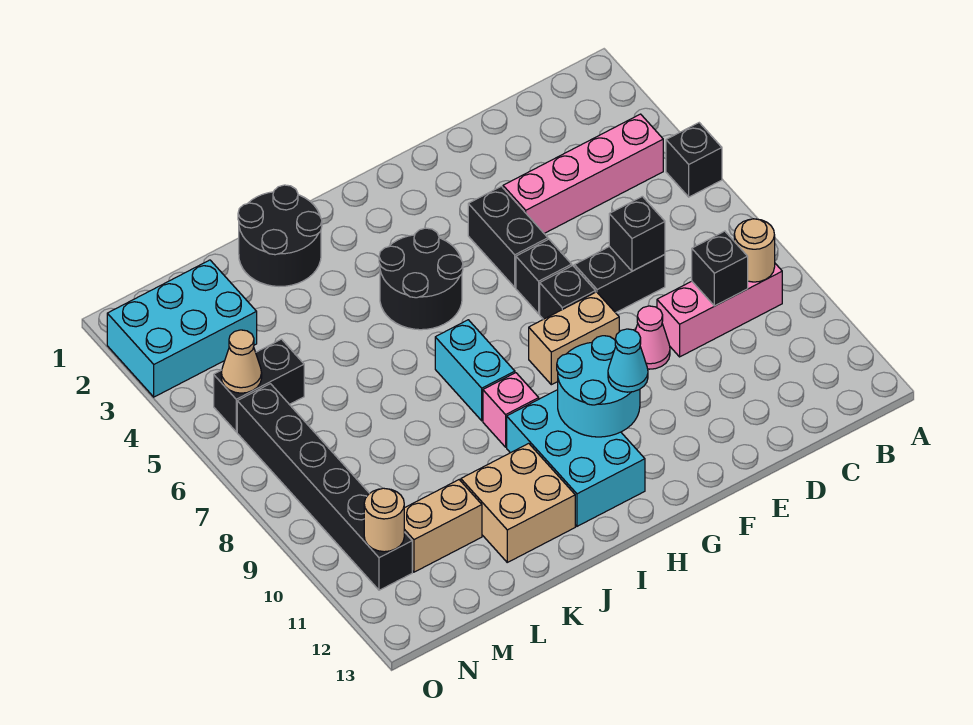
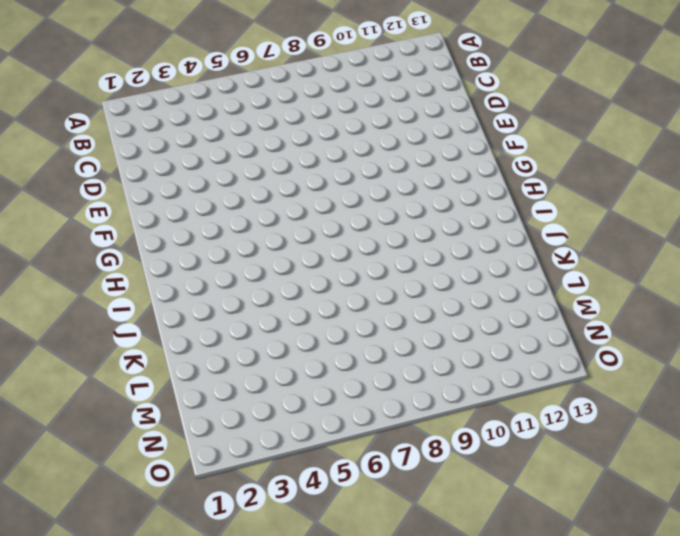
none -> black brick A5 level 1
none -> pink brick B4:E4 level 1
none -> pink brick B9:D9 level 1

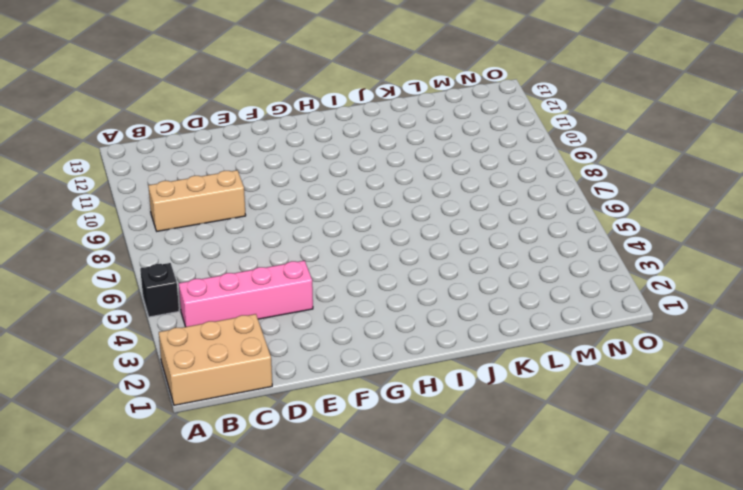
tan brick A1:C2 level 1 -> none
tan brick B9:D9 level 1 -> pink brick B9:D9 level 1
none -> black brick D7:E7 level 1
none -> pink cone E9 level 1
none -> black brick F4:F5 level 1

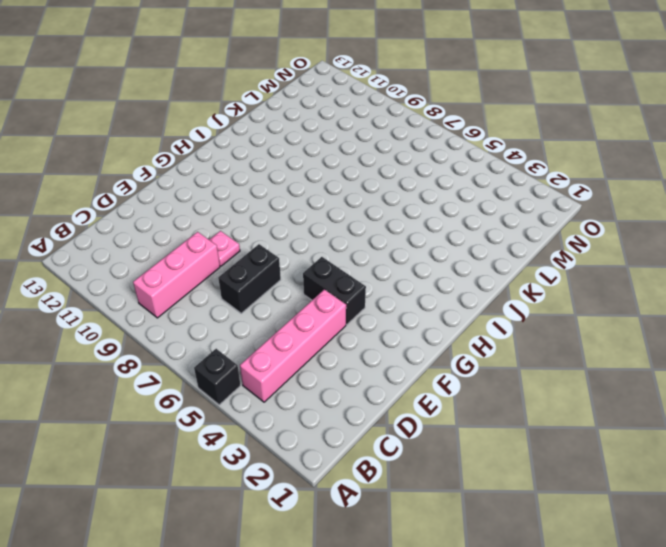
pink plate E9 level 1 -> pink cone E9 level 1
none -> black brick F6 level 1
none -> black brick F7 level 1
none -> tan brick F8:G8 level 1

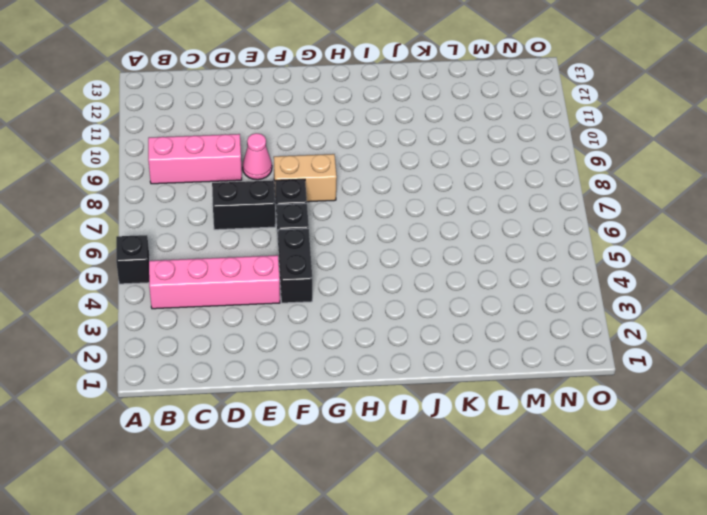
none -> black round brick H4:I5 level 1
none -> cyan brick H10:I12 level 1
none -> cyan brick I7:I8 level 1

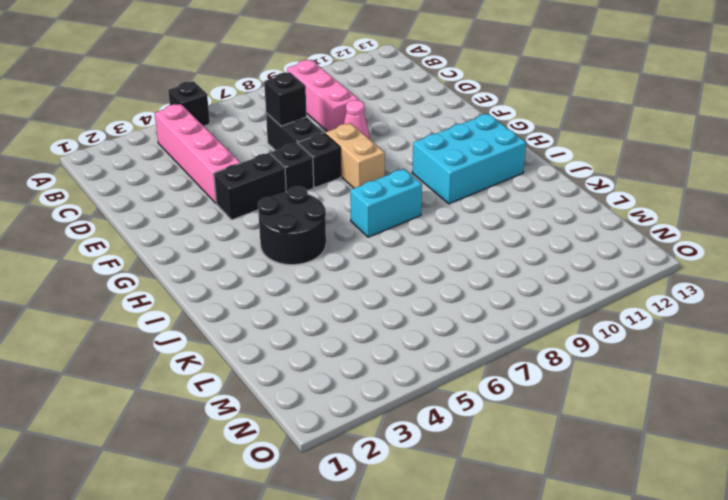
none -> pink brick I9 level 1
none -> black round brick J1:K2 level 1
none -> tan brick J11:K12 level 1

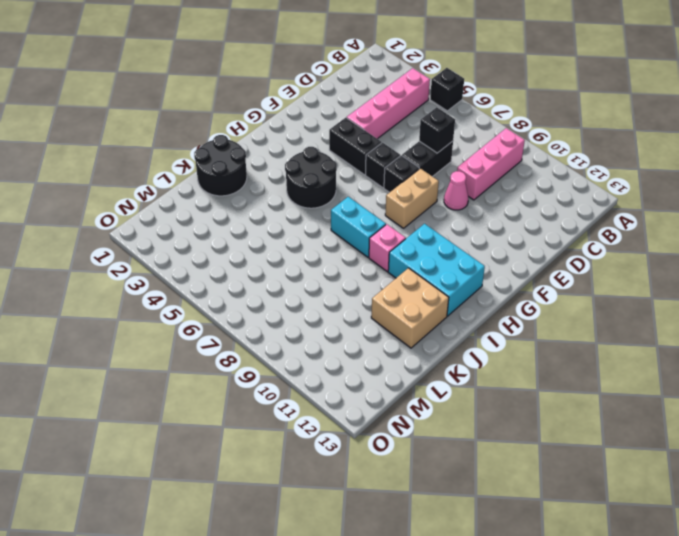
none -> tan brick L11:M11 level 1
none -> cyan brick M2:O3 level 1
none -> black brick M5:N5 level 1

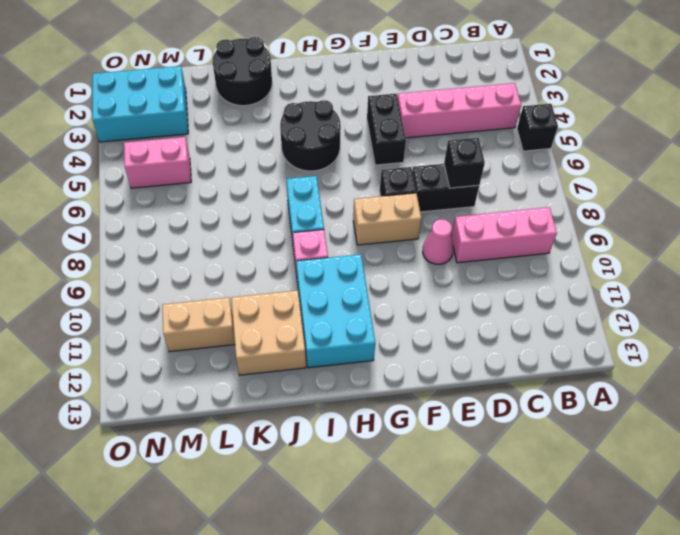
pink brick M5:N5 level 1 -> black brick M5:N5 level 1
none -> black brick F6 level 1
none -> black brick N6:N11 level 1
none -> tan round brick B9 level 2

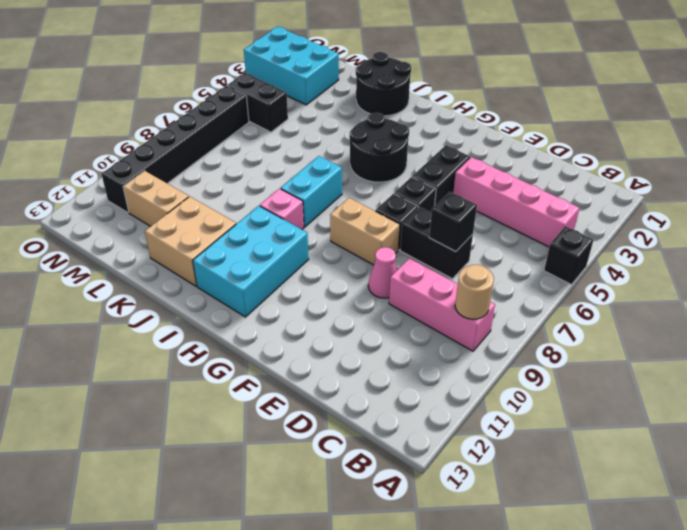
none -> black brick C9 level 2
none -> cyan round brick G10:H11 level 2
none -> tan cone N5 level 2

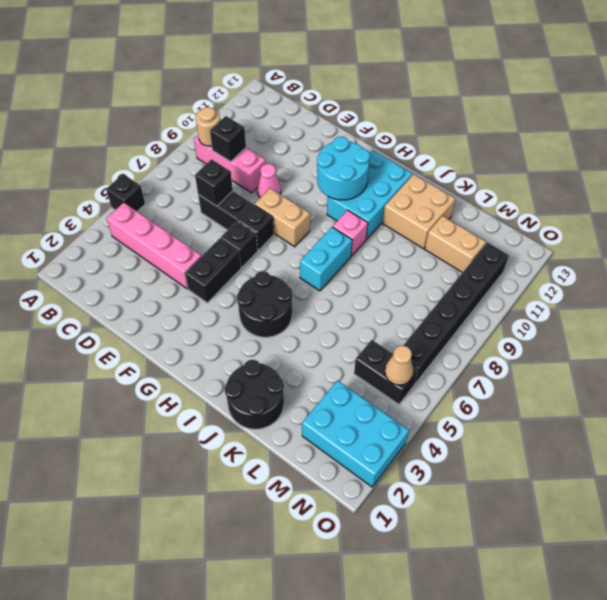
none -> tan round brick N11 level 2
none -> cyan cone G11 level 3

